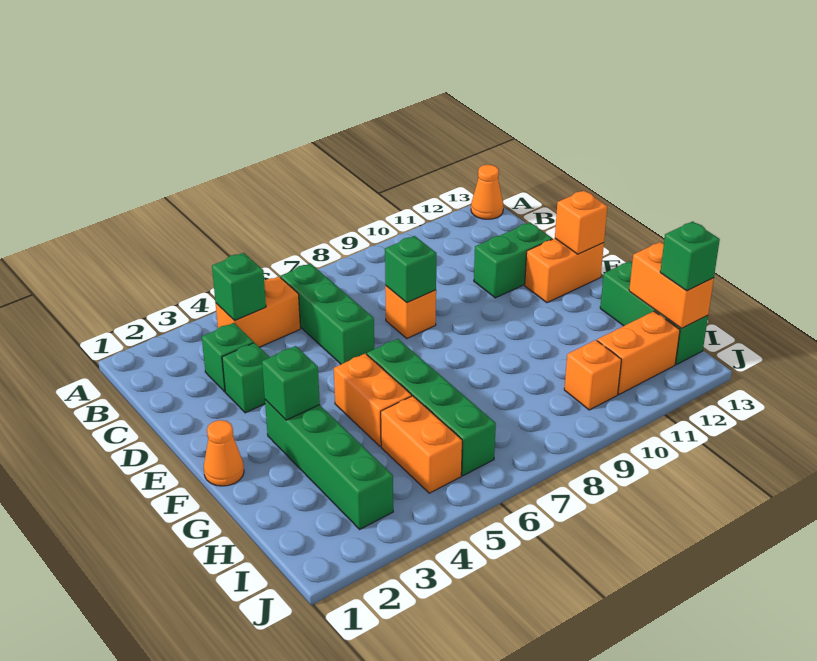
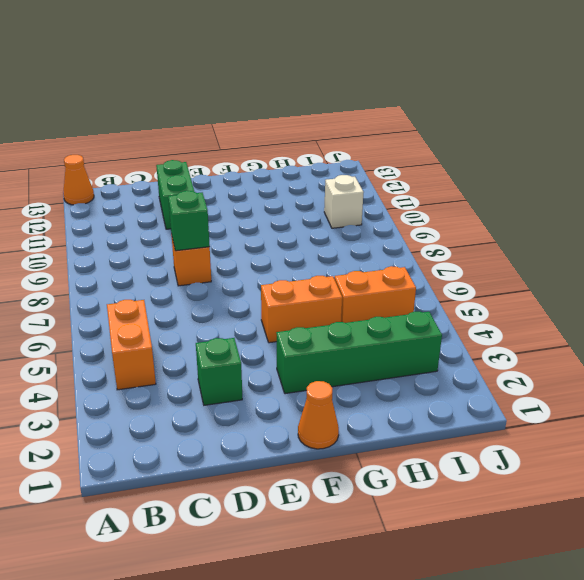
white brick I10 level 1 -> orange brick I10 level 1
none -> green brick B6:D6 level 1
none -> green brick C3 level 1
none -> orange brick E12:E13 level 1

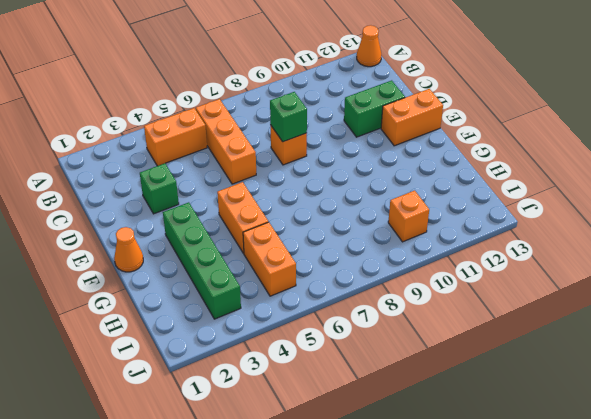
orange brick B6:D6 level 1 -> green brick B6:D6 level 1
none -> green brick C3 level 1
none -> green brick F6:I6 level 1
none -> green brick G13:I13 level 1

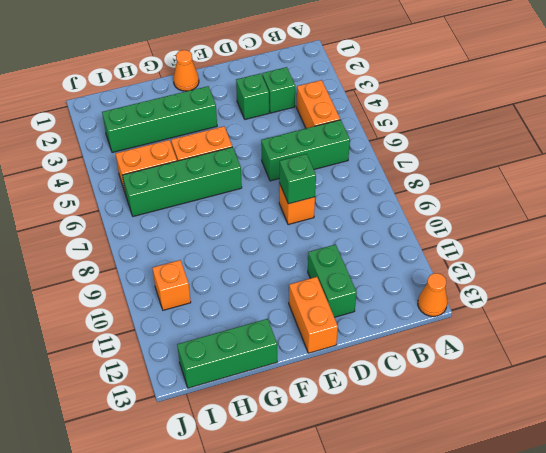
none -> orange brick I11:I12 level 1
none -> green brick B4 level 2
none -> orange brick E13 level 2

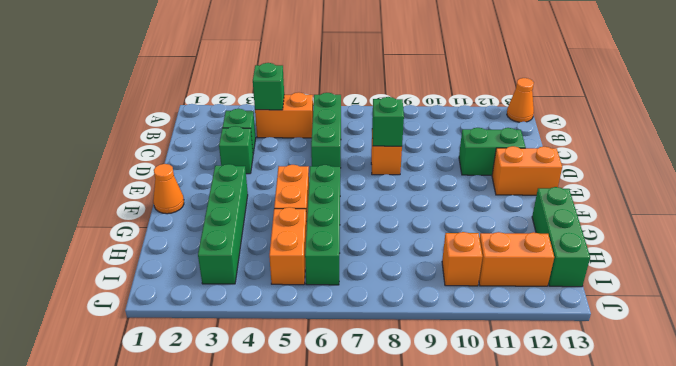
none -> orange brick E13 level 2
none -> green brick F3 level 2
none -> orange brick H13:I13 level 2

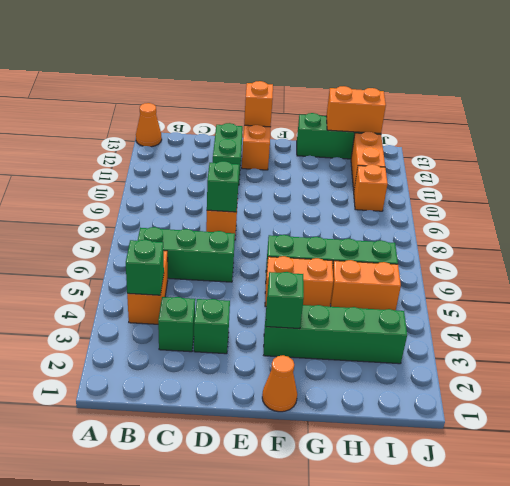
none -> green brick I13 level 3

